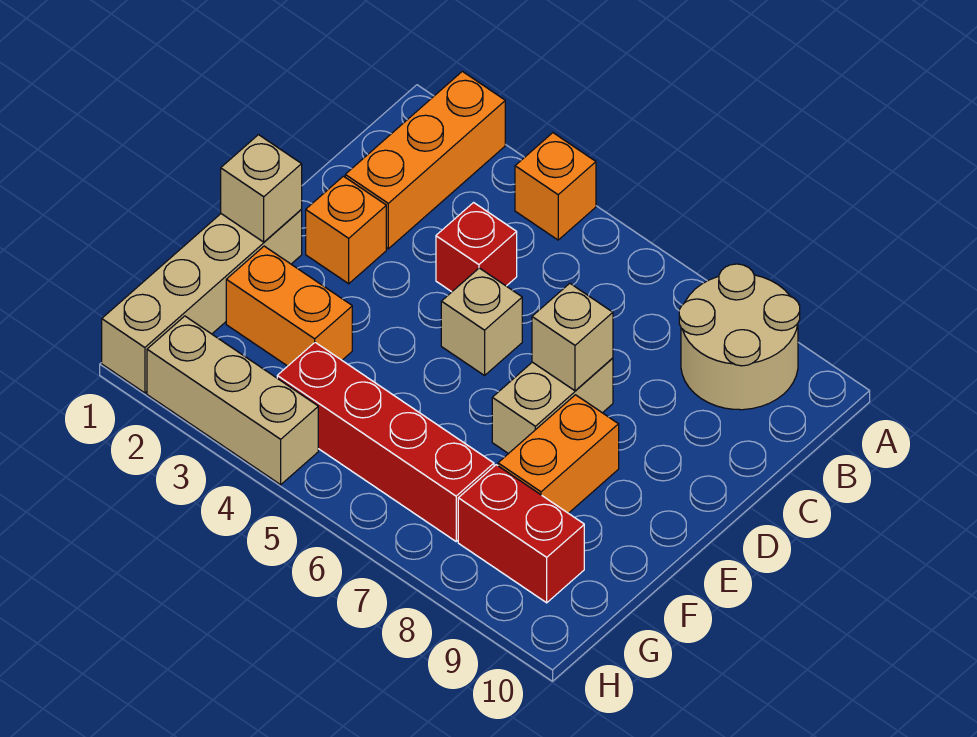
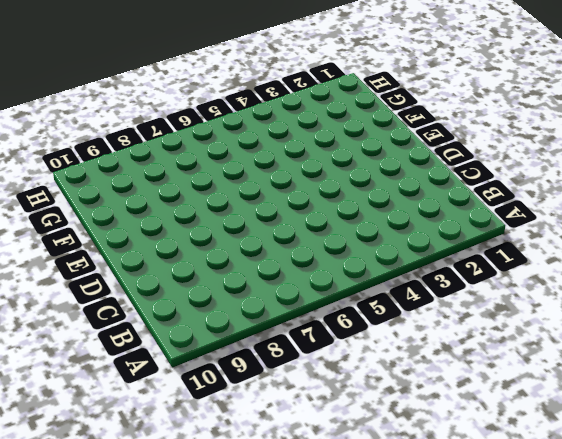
none -> orange brick A2:C2 level 1
none -> orange brick A4 level 1
none -> tan round brick A8:B9 level 1

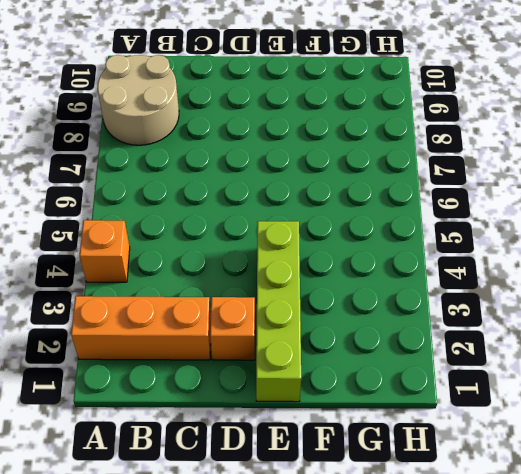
lime brick E1:E4 level 1 -> tan brick E1:H1 level 1
none -> red brick C4 level 1
none -> tan brick D5 level 1
none -> tan brick D7:E7 level 1

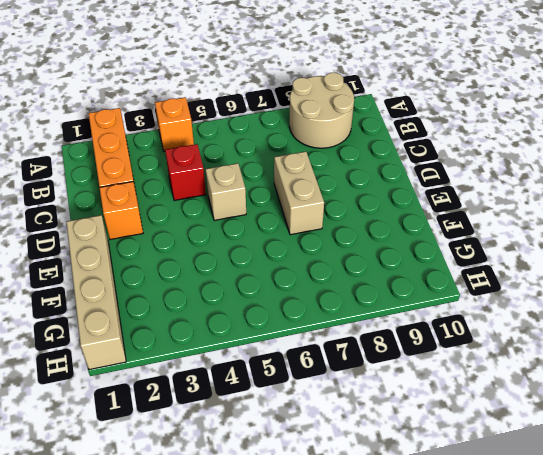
none -> orange brick E8:F8 level 1
none -> orange brick F2:F3 level 1
none -> red brick G4:G7 level 1

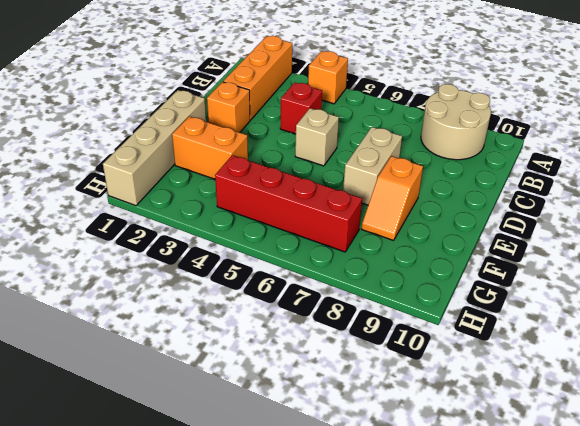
orange slope E8:F8 level 1 top E -> orange brick E8:F8 level 1
none -> red brick G8:G9 level 1
none -> tan brick H2:H4 level 1
none -> tan brick D7 level 2

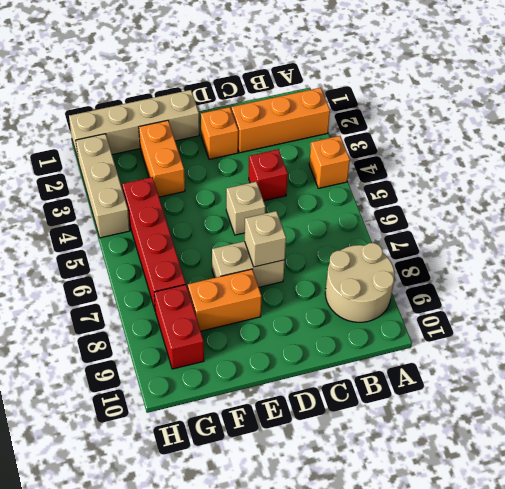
none -> tan brick E1 level 2

